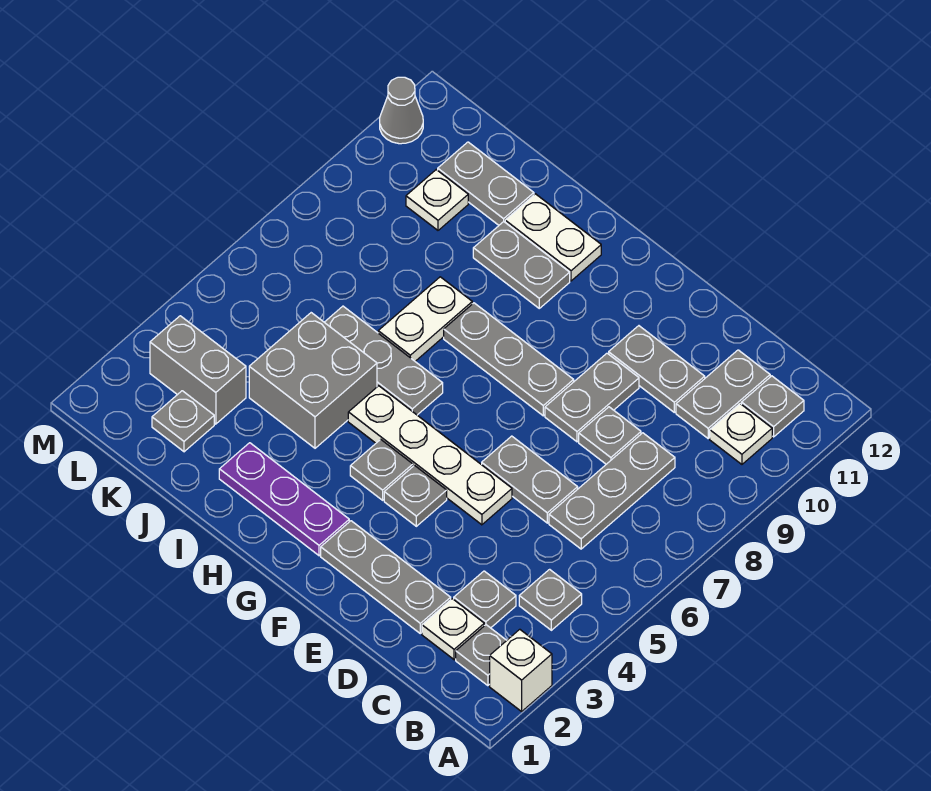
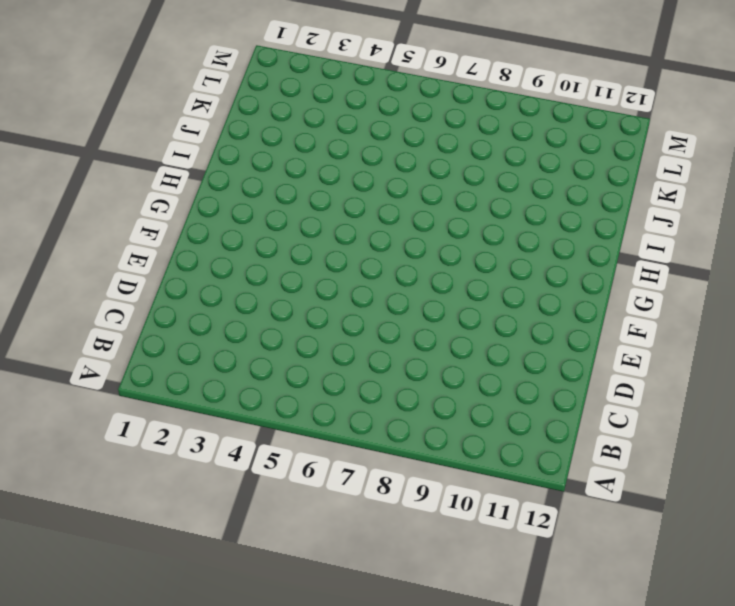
none -> white brick A2 level 1
none -> grey plate B2 level 1
none -> grey plate B4 level 1

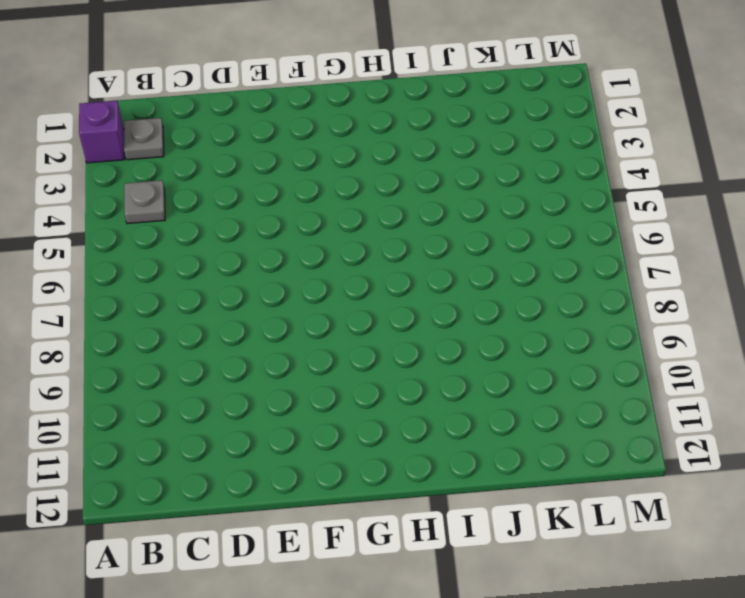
purple brick A2 level 1 -> white brick A2 level 1
none -> white plate B10 level 1
none -> grey plate B11 level 1
none -> white plate C2 level 1

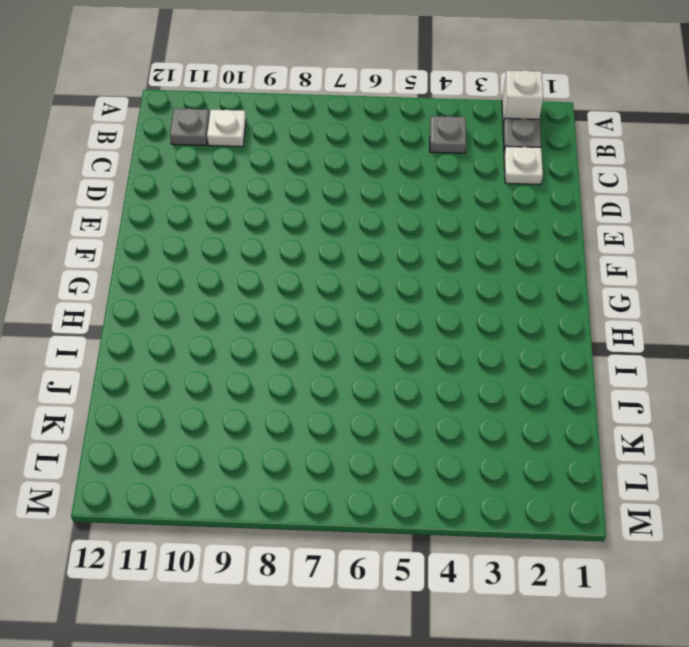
none -> grey plate C3 level 1
none -> grey plate C6:C8 level 1
none -> grey plate C10:C11 level 1

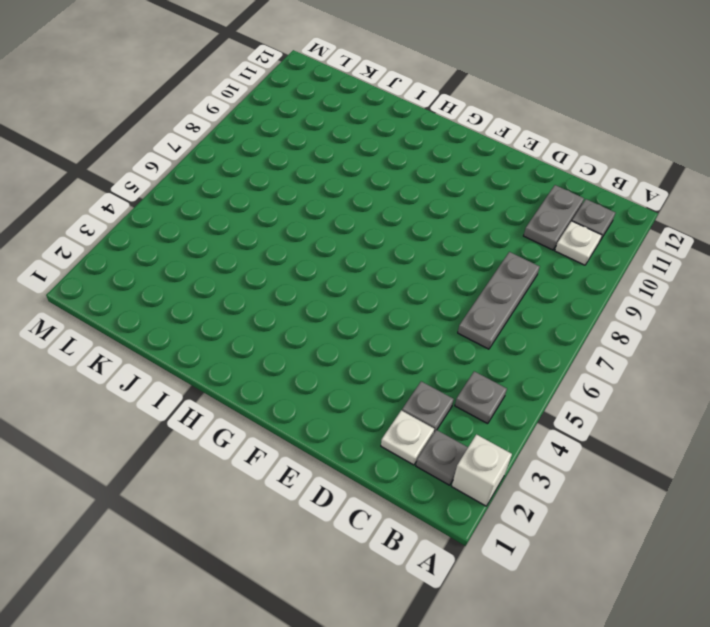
none -> grey plate D2:F2 level 1
none -> grey plate D6:E6 level 1
none -> grey plate D8 level 1

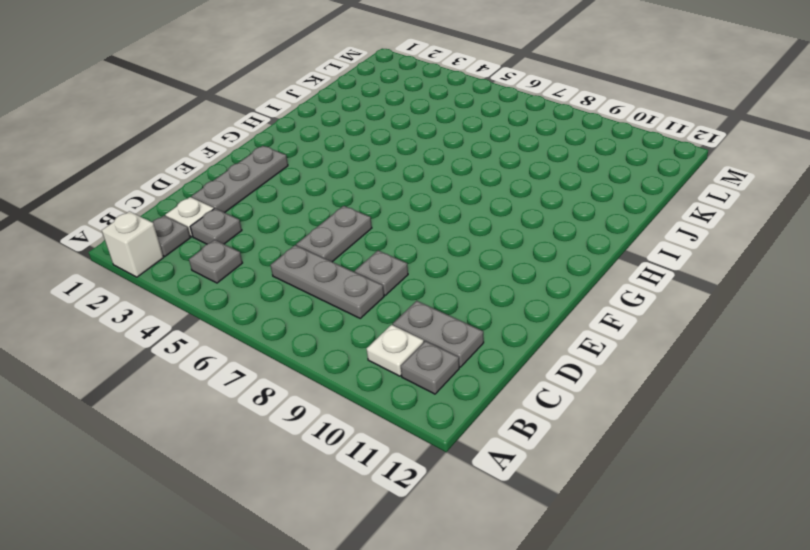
none -> grey plate D10:E10 level 1
none -> white plate E5:H5 level 1
none -> grey plate E8:E9 level 1

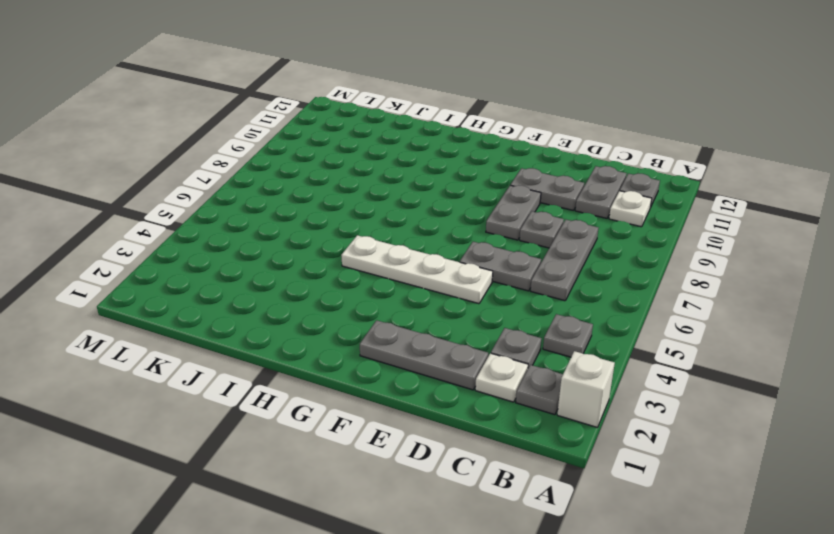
none -> grey plate F4 level 1
none -> grey plate F8:H8 level 1
none -> purple plate G2:I2 level 1

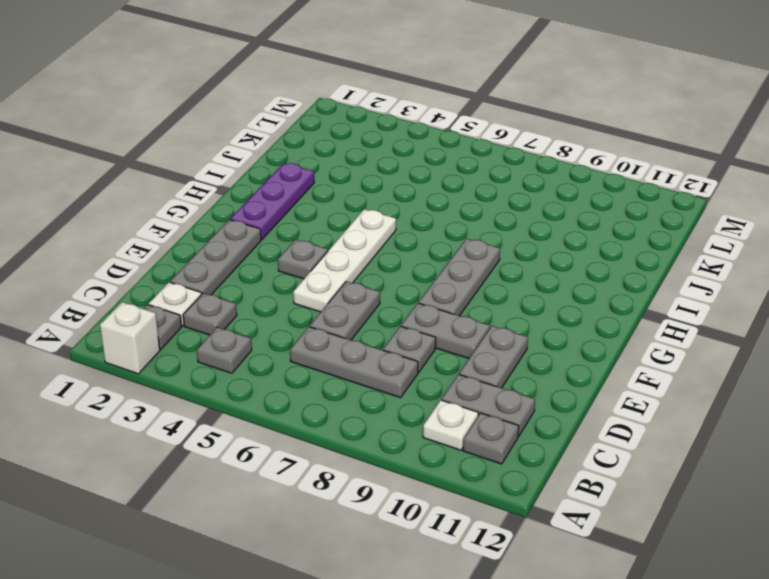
none -> grey plate G4 level 1
none -> grey plate H6:J6 level 1
none -> grey plate H10:I10 level 1

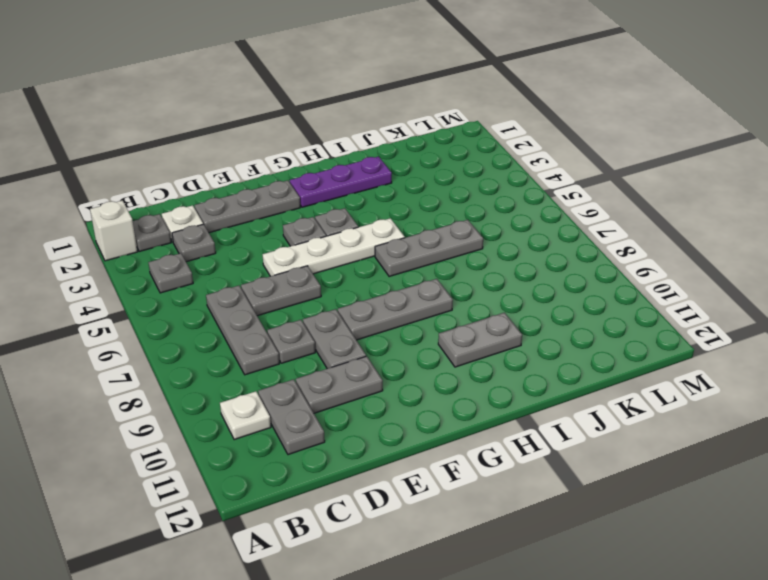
none -> grey plate B11 level 1
none -> white plate H11:I11 level 1
none -> grey brick I4:J5 level 1

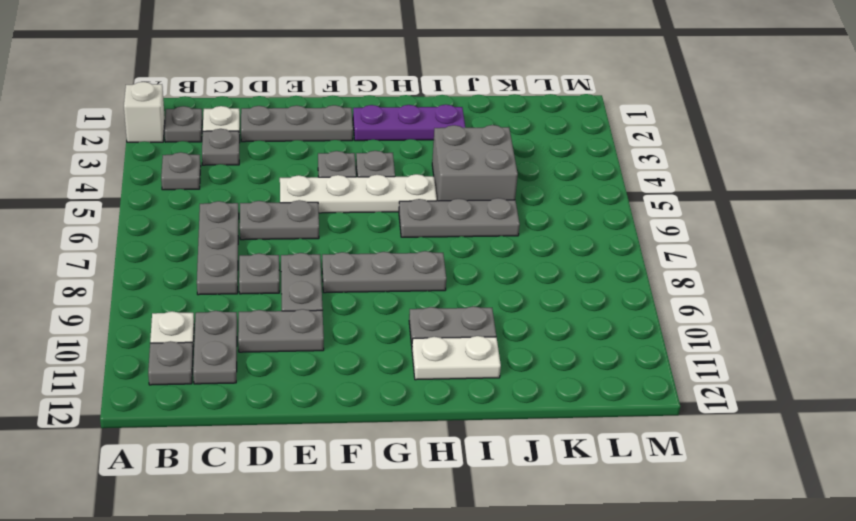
none -> white plate I7:I8 level 1
none -> grey plate J11:K11 level 1
none -> grey plate K2 level 1

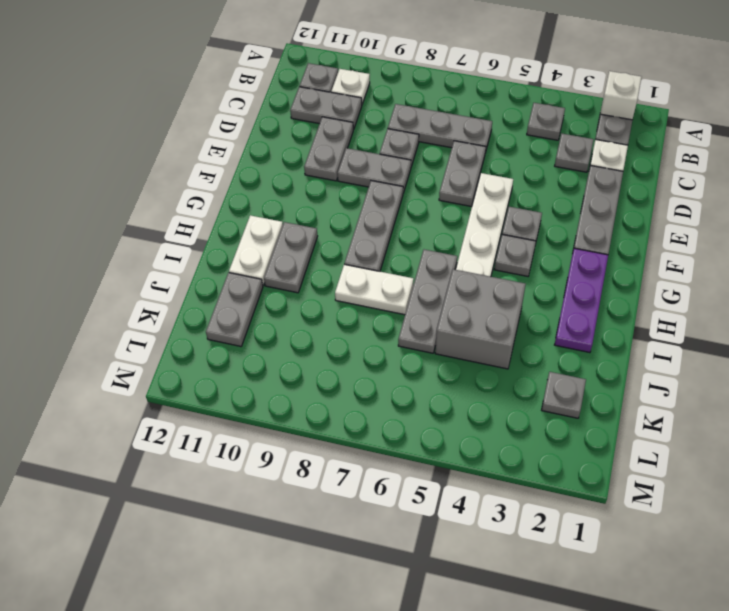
none -> grey brick K3:L3 level 1
none -> white plate K10 level 1
none -> grey cone M11 level 1

